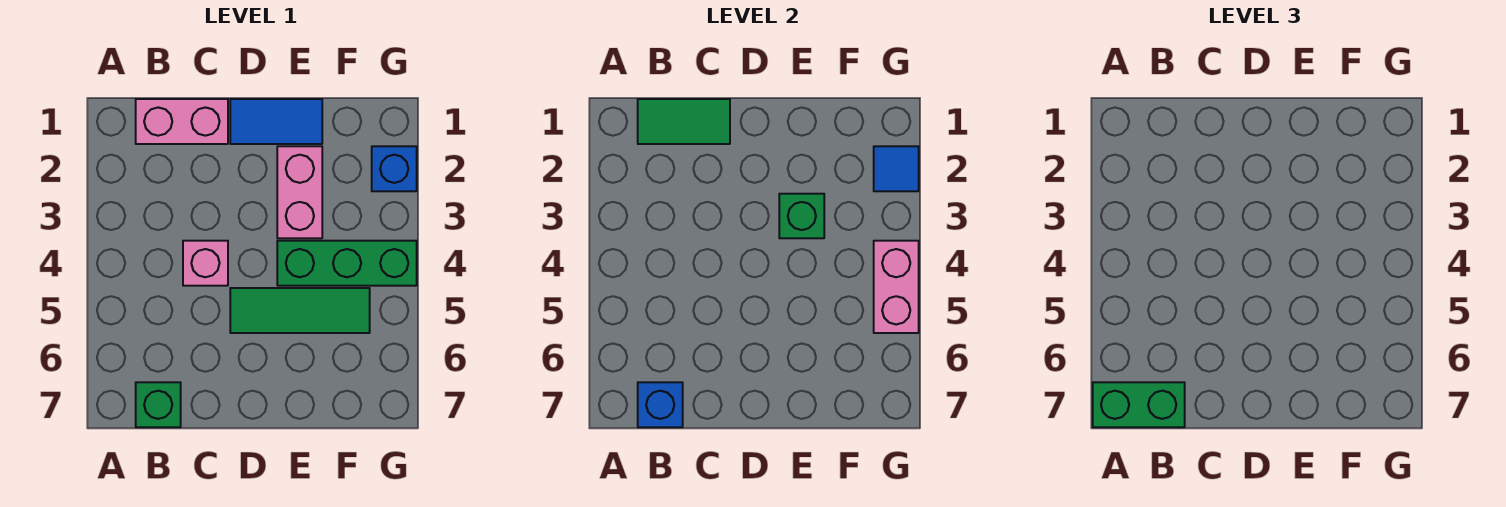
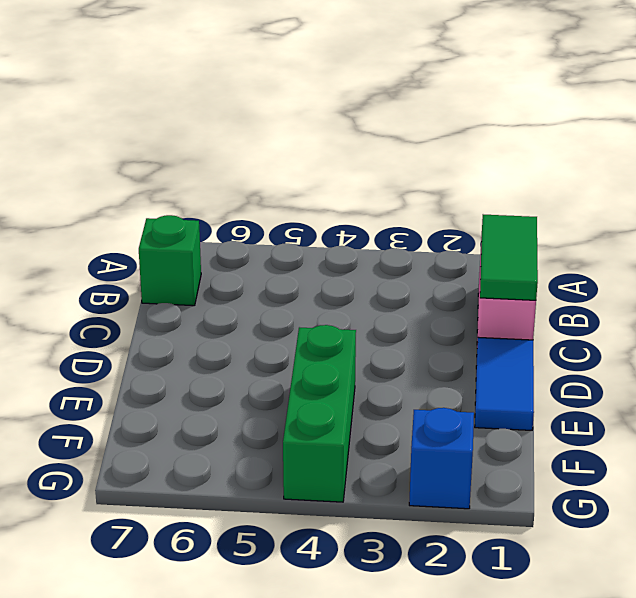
none -> pink brick C4 level 1
none -> green tile D5:F5 level 1
none -> pink brick E2:E3 level 1

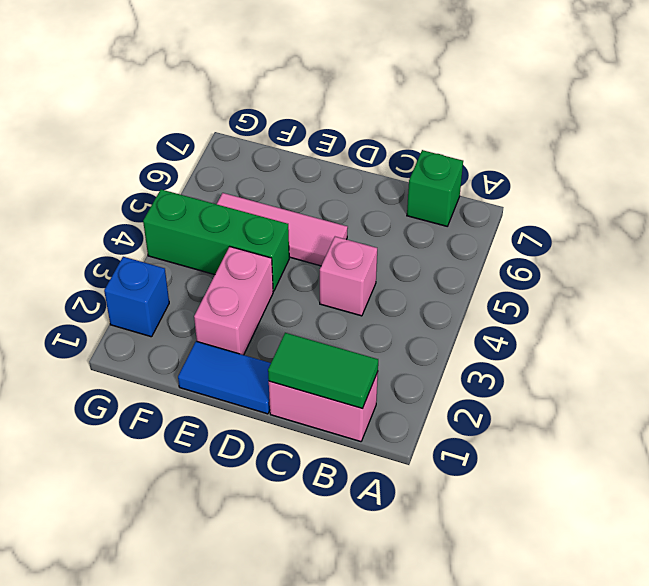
pink tile D5:F5 level 1 -> green tile D5:F5 level 1
none -> blue brick B7 level 2
none -> green brick E3 level 2
none -> blue tile G2 level 2

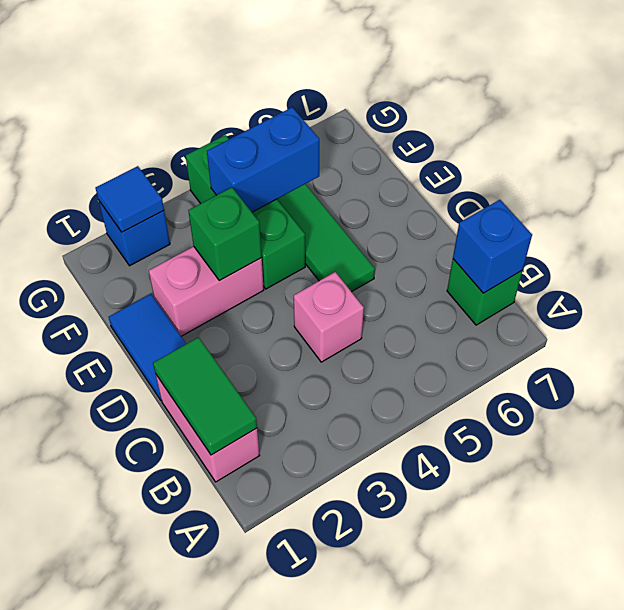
blue brick F4:F5 level 2 -> none
none -> pink brick G4:G5 level 2
none -> green brick A7:B7 level 3

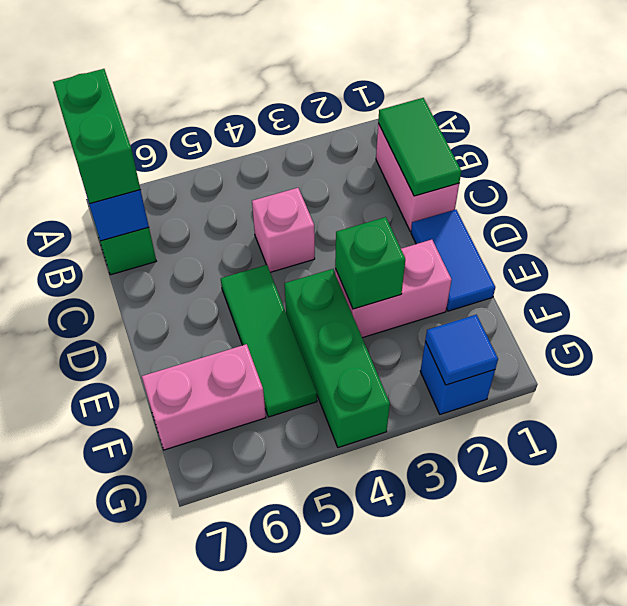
pink brick F6:F7 level 1 -> pink brick G4:G5 level 2

